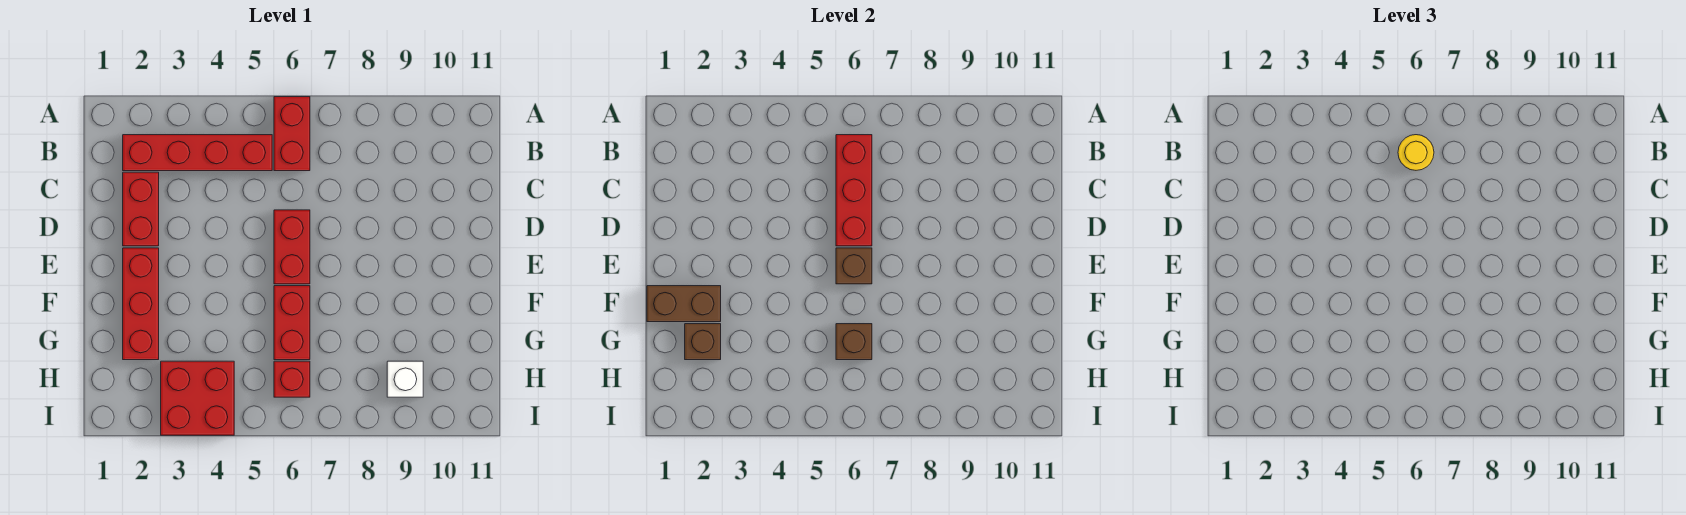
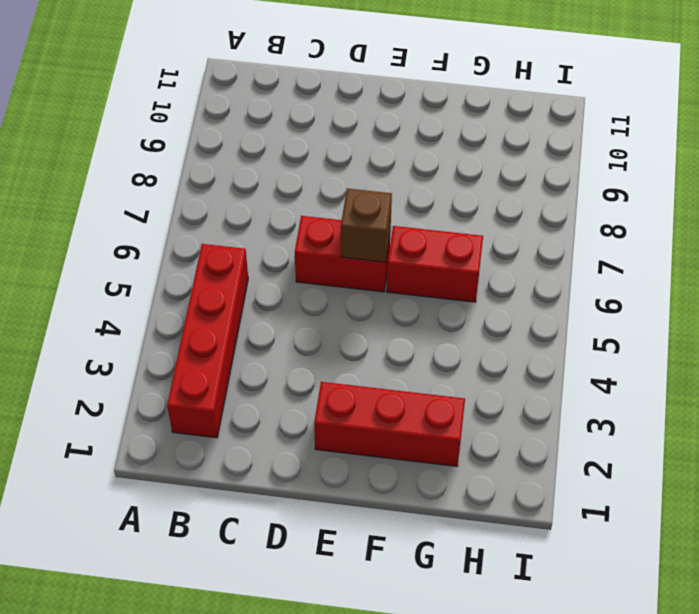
none -> red brick A6:B6 level 1
none -> red brick C2:D2 level 1
none -> red brick H3:I4 level 1

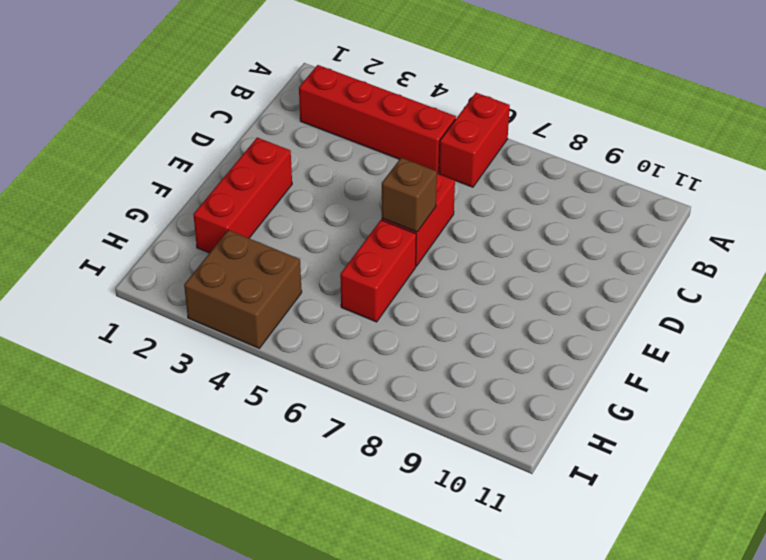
brown brick H3:I4 level 1 -> red brick H3:I4 level 1
none -> red brick C2:D2 level 1
none -> red brick H6 level 1
none -> white brick H9 level 1

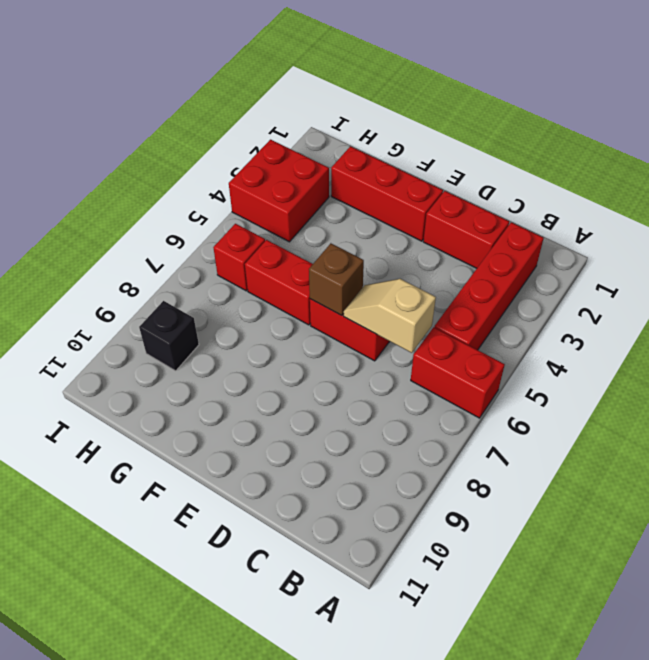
tan slope C6:D6 level 2 top C -> red brick B6:D6 level 2
black brick H9 level 1 -> white brick H9 level 1
none -> brown brick F1:F2 level 2
none -> brown brick G2 level 2
none -> brown brick G6 level 2

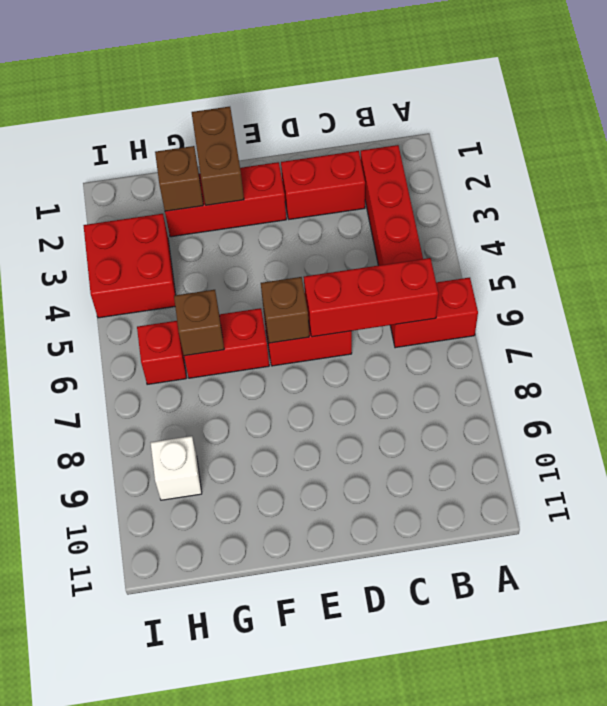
none -> yellow round brick B6 level 3

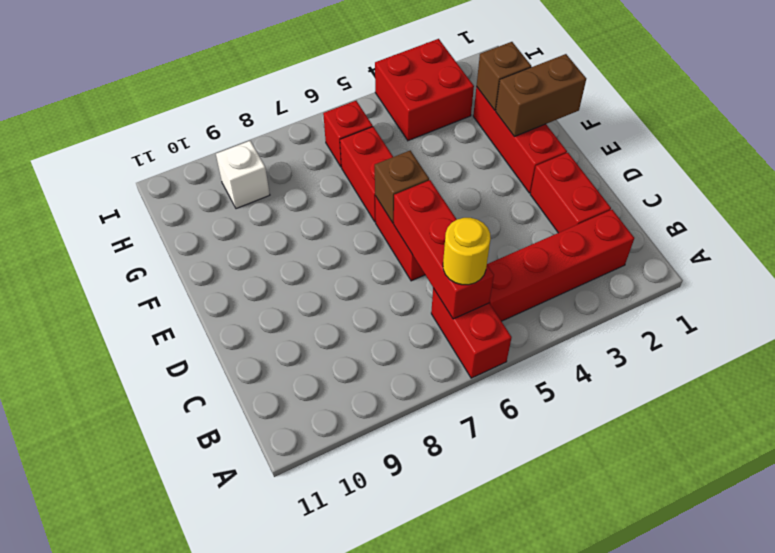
none -> brown brick G6 level 2

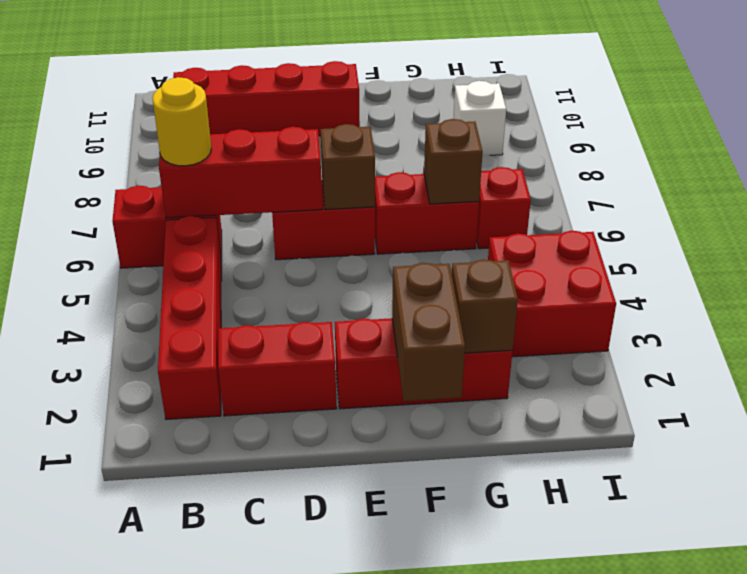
red brick B10:E10 level 1 -> none

